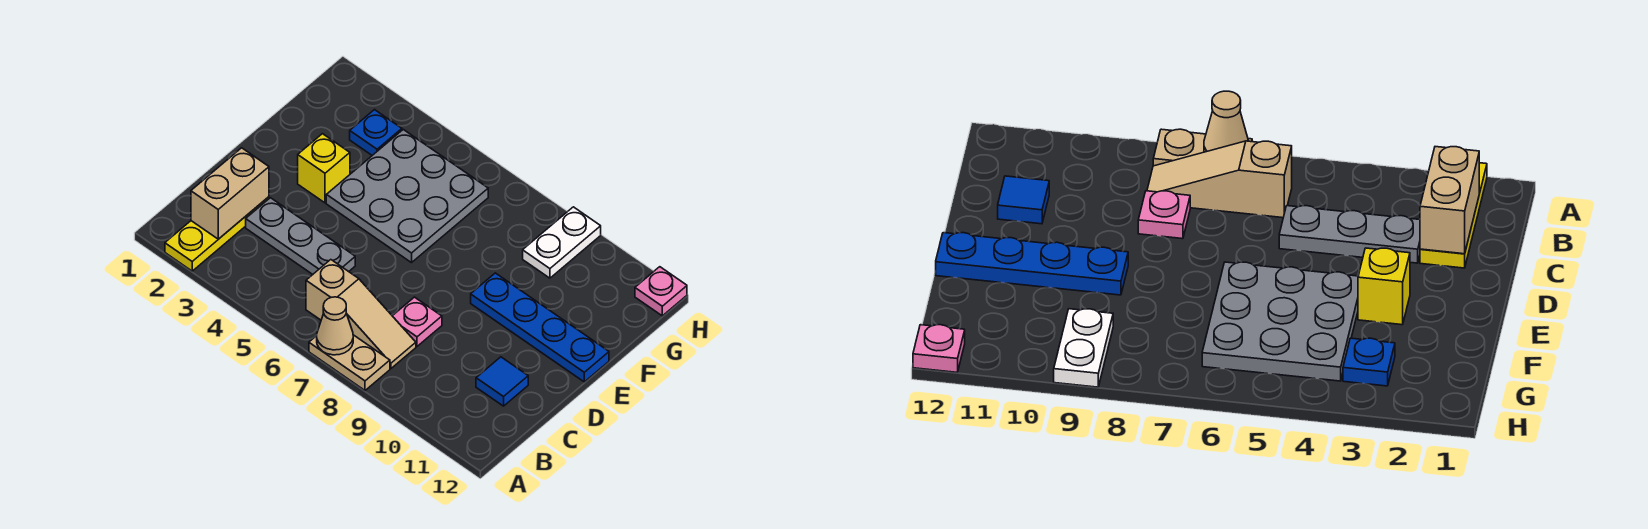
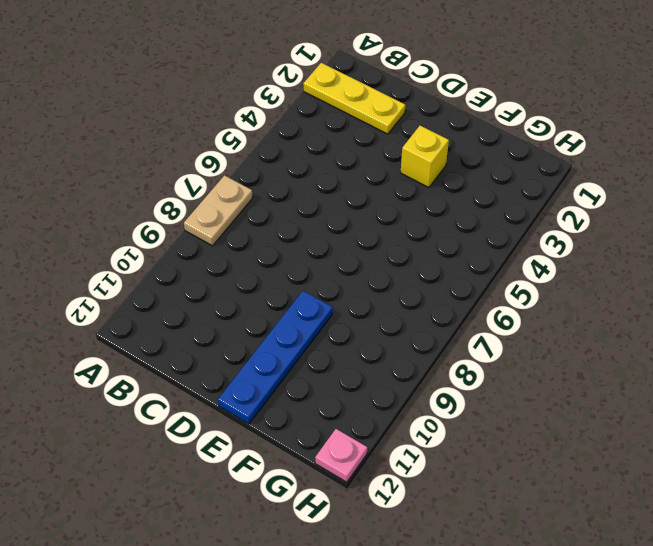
none -> tan slope B6:B8 level 1 top 6
none -> grey plate C3:C5 level 1
none -> pink plate C8 level 1

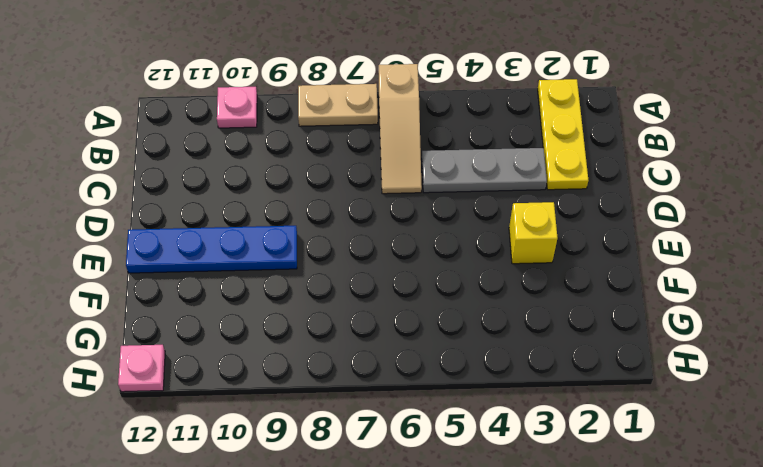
tan slope A6:C6 level 1 top A -> tan slope B6:B8 level 1 top 6
pink plate A10 level 1 -> pink plate C8 level 1
none -> blue tile C11 level 1
none -> grey plate E4:G6 level 1
none -> blue plate G3 level 1

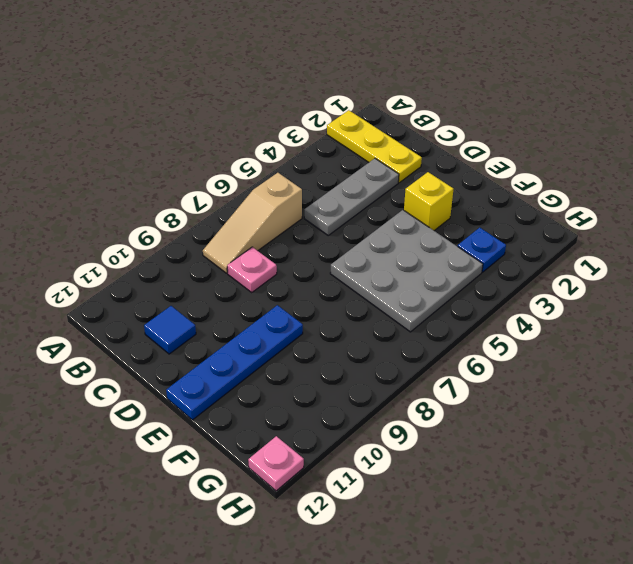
none -> tan plate A7:A8 level 1
none -> white plate G9:H9 level 1
none -> tan cone A7 level 2

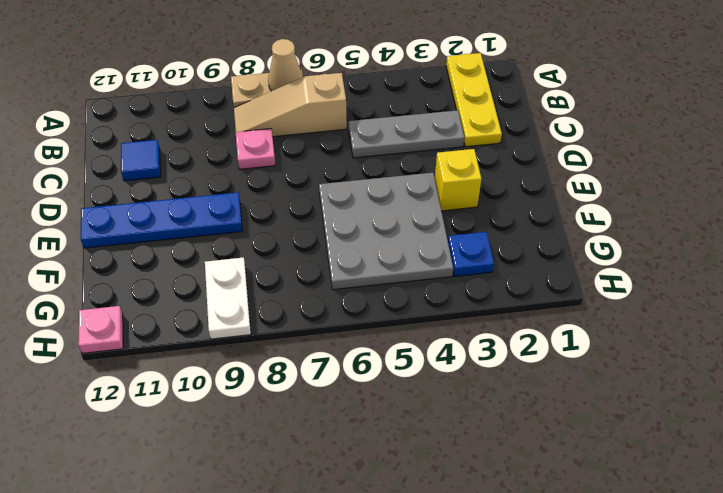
none -> tan brick B2:C2 level 2

